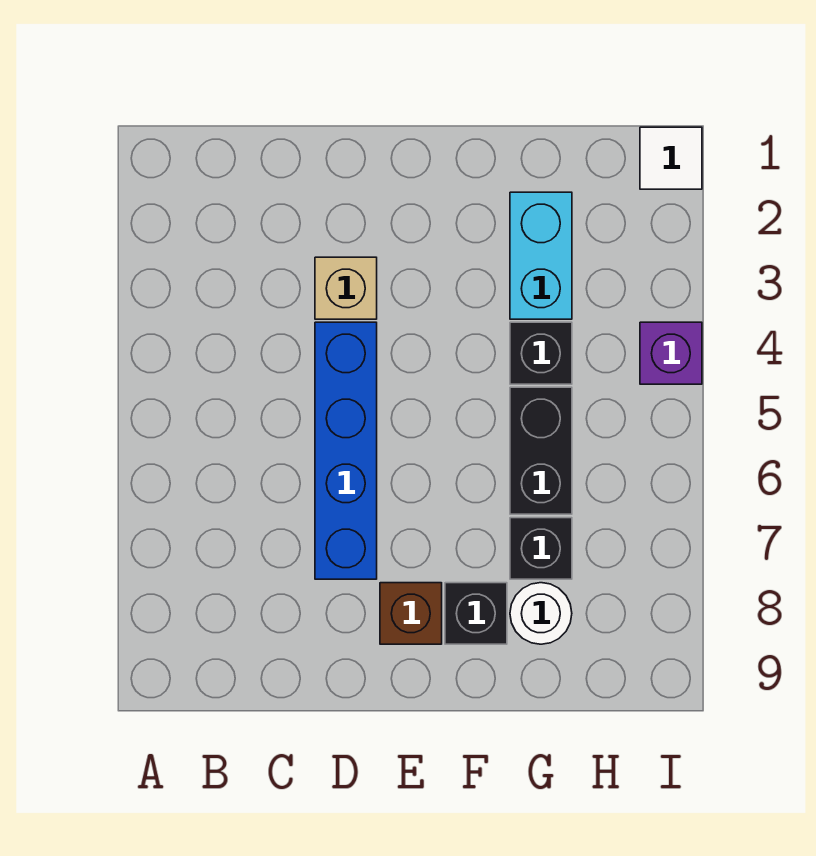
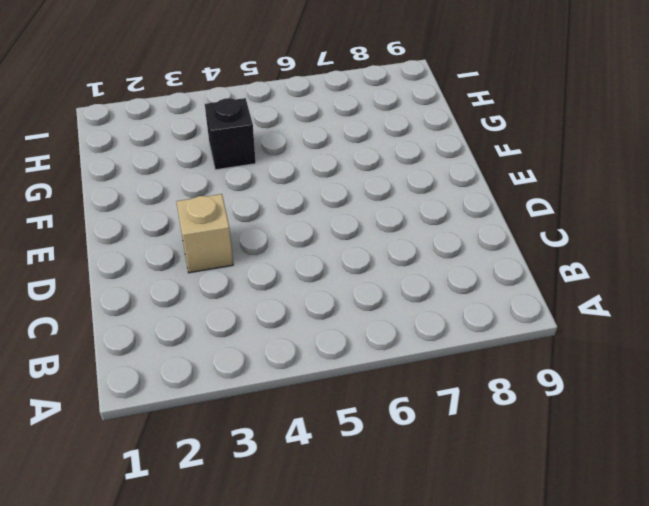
none -> blue brick D4:D7 level 1
none -> brown brick E8 level 1

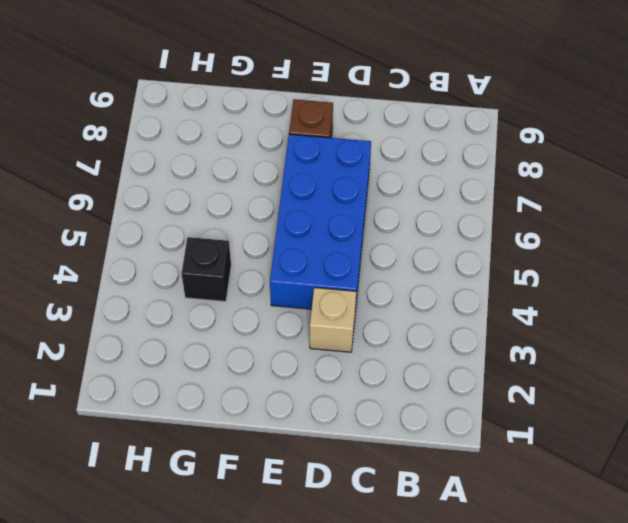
blue brick D4:E7 level 1 -> blue brick D4:D7 level 1
none -> black brick F8 level 1
none -> cyan brick G2:G3 level 1

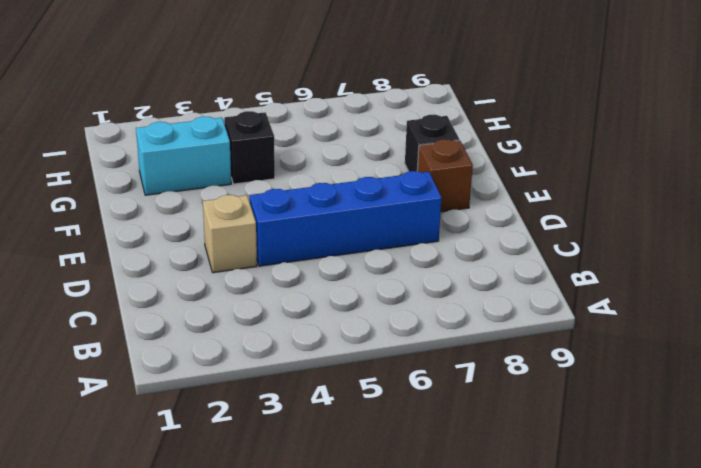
none -> black brick G5:G6 level 1
none -> black brick G7 level 1

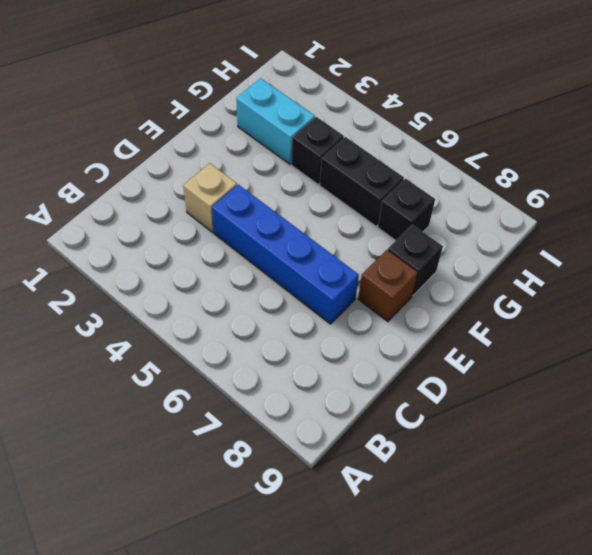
none -> white round brick G8 level 1
none -> white tile I1 level 1

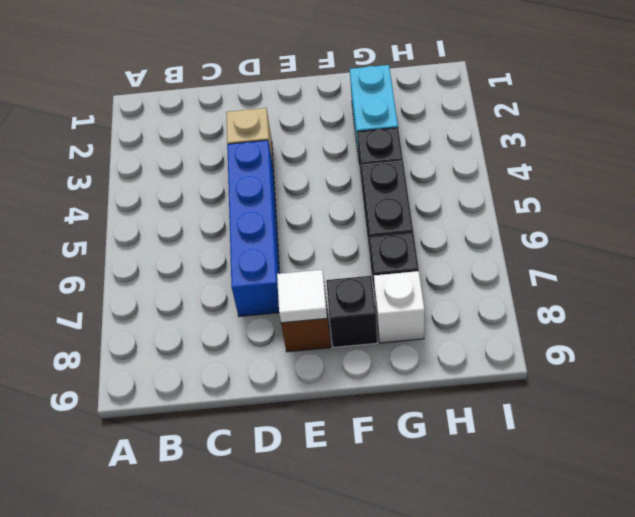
white tile E8 level 2 -> white tile I1 level 1
white brick G8 level 1 -> white round brick G8 level 1
none -> purple brick I4 level 1

